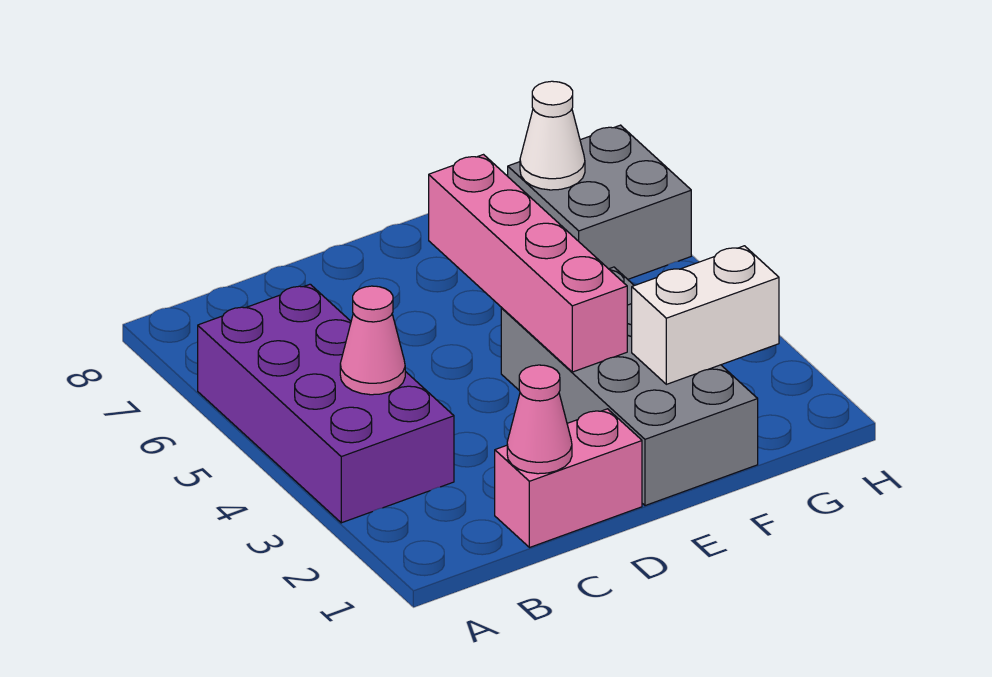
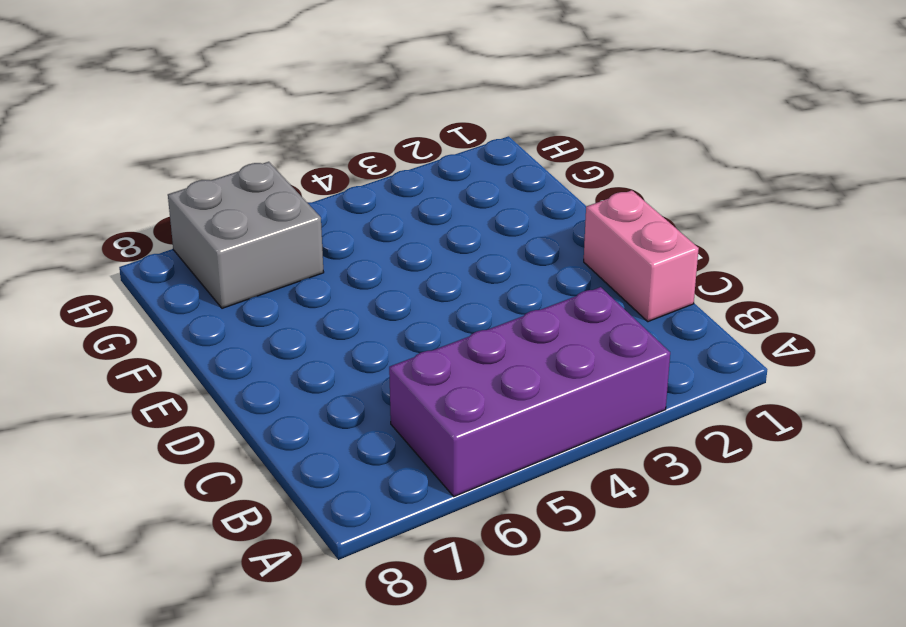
none -> grey brick E1:F4 level 1
none -> pink cone B4 level 2

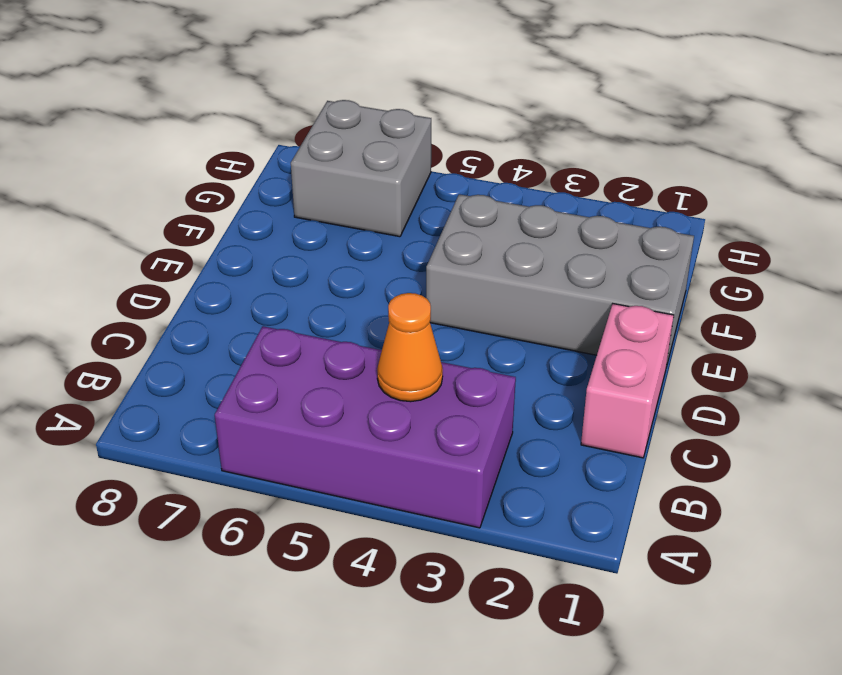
orange cone B4 level 2 -> pink cone B4 level 2
none -> pink cone C1 level 2
none -> pink brick E3:E6 level 2

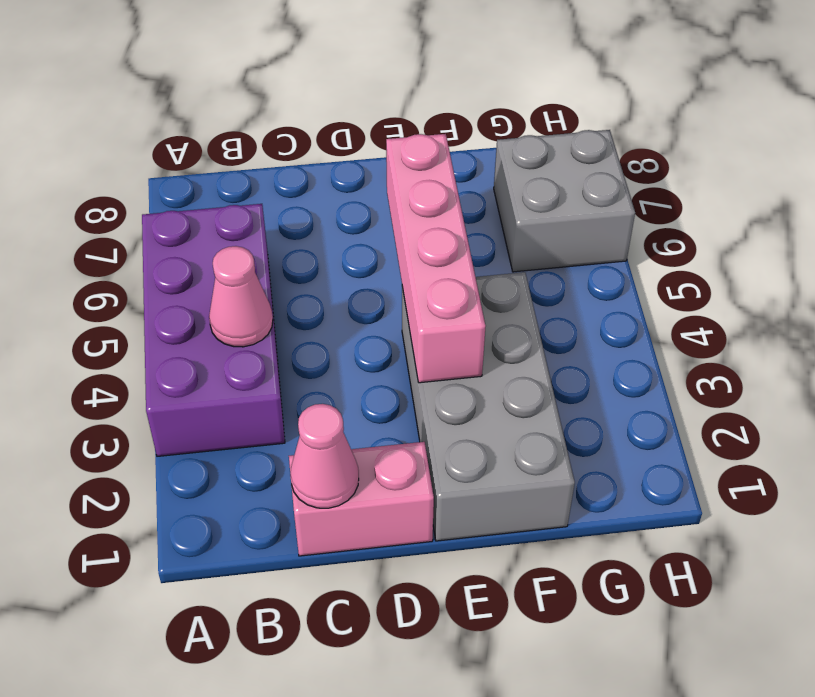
none -> white brick F2:G2 level 2
none -> white cone G7 level 2

